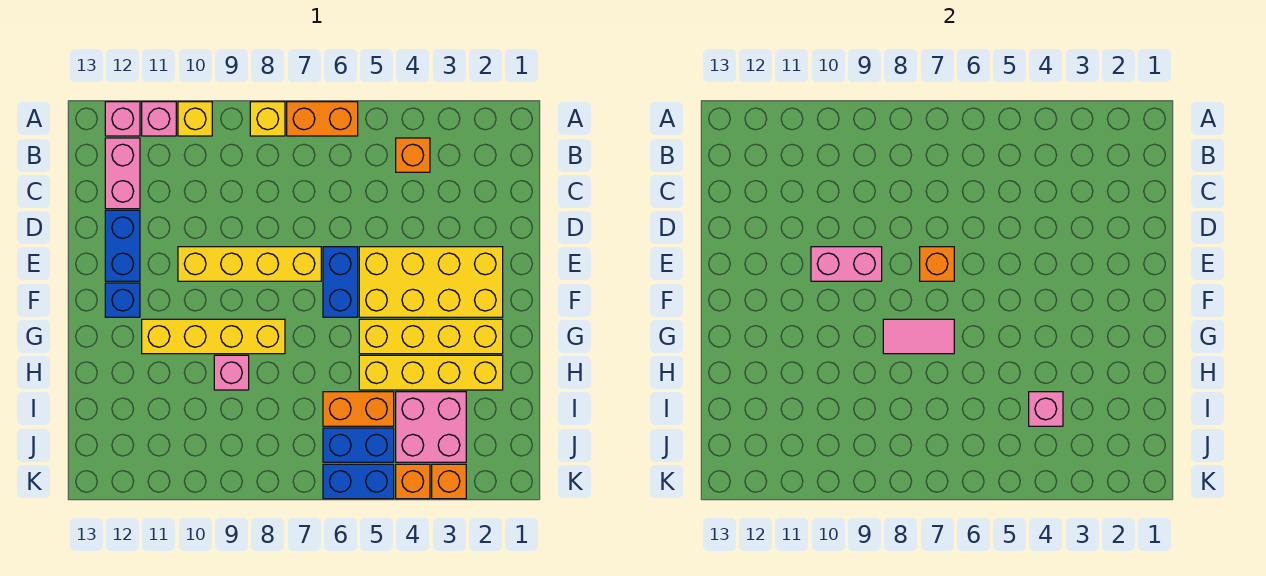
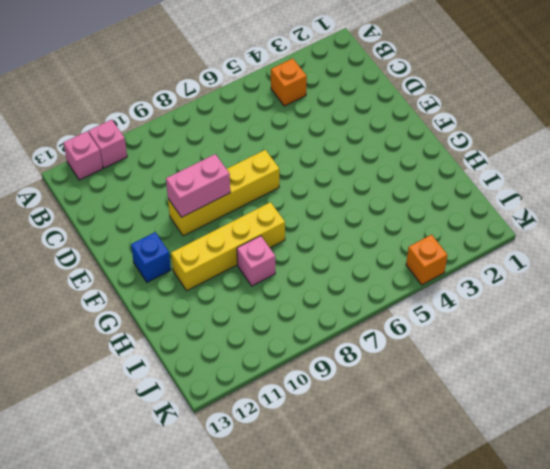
none -> orange brick A6:A7 level 1
none -> yellow brick A8 level 1
none -> yellow brick A10 level 1

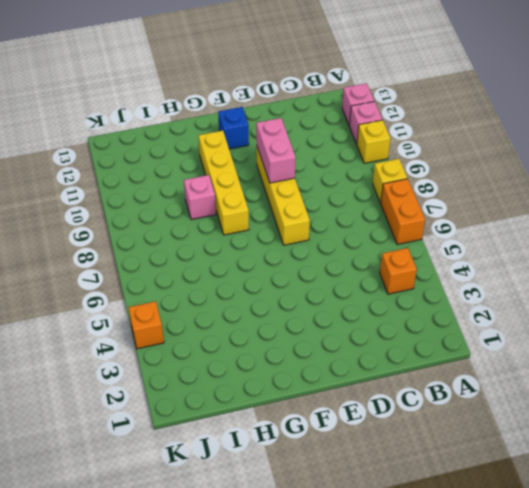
none -> pink brick B12:C12 level 1
none -> blue brick D12:E12 level 1
none -> yellow brick E2:F5 level 1

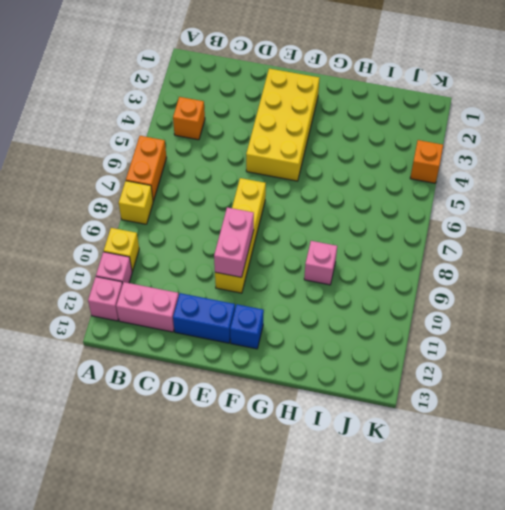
none -> blue brick E6:F6 level 1
none -> yellow brick G2:G5 level 1
none -> yellow brick G8:G11 level 1

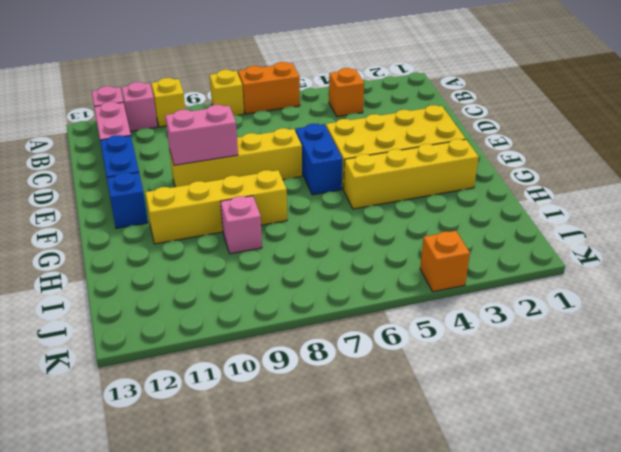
none -> yellow brick H2:H5 level 1
none -> pink brick I3:J4 level 1
none -> orange brick I5:I6 level 1

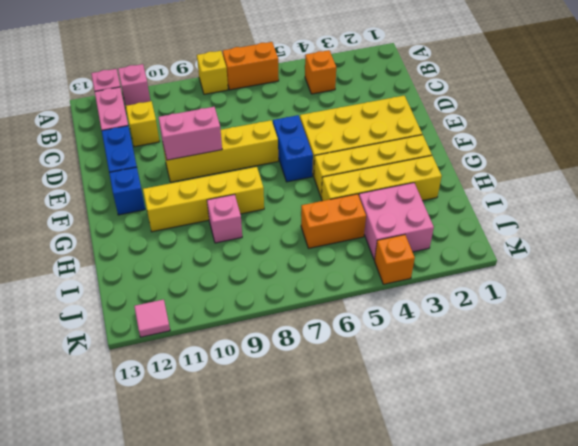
yellow brick C11 level 1 -> yellow brick A10 level 1
pink tile K12 level 1 -> none
none -> blue brick J5:J6 level 1
none -> orange brick K3 level 1
none -> blue brick K5:K6 level 1

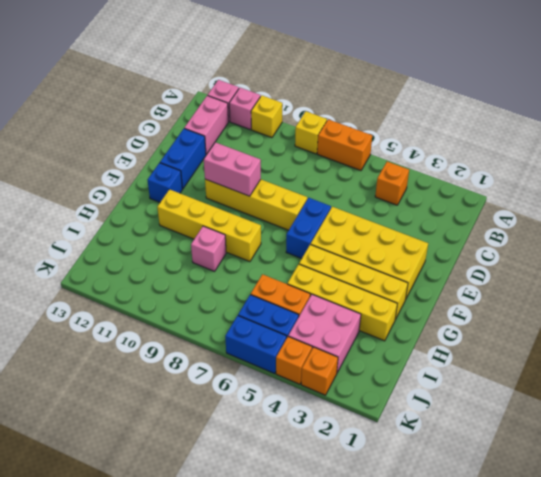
none -> orange brick E7 level 2
none -> pink tile G7:G8 level 2
none -> pink brick I4 level 2

